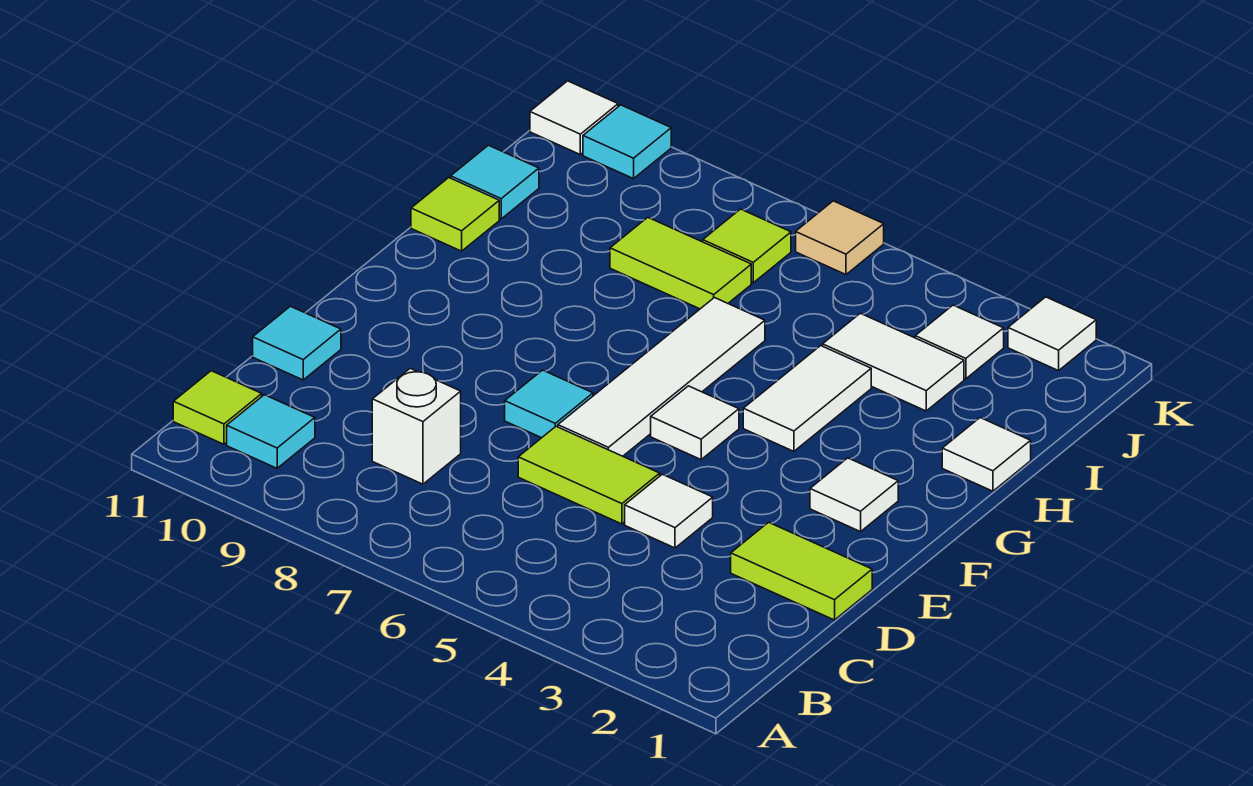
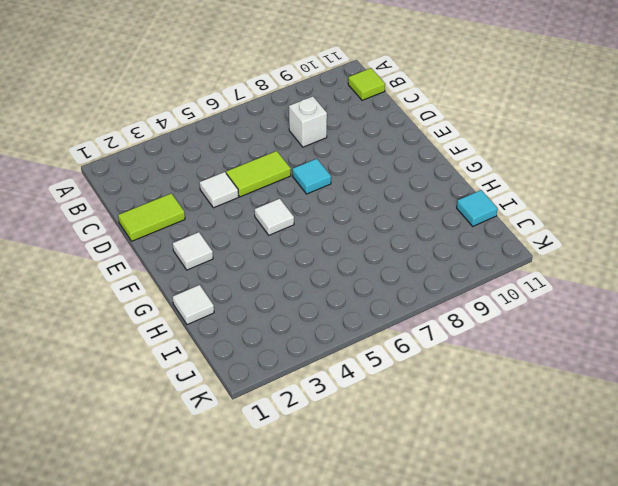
none -> cyan tile B10 level 1
none -> cyan tile D11 level 1
none -> white tile E6:H6 level 1

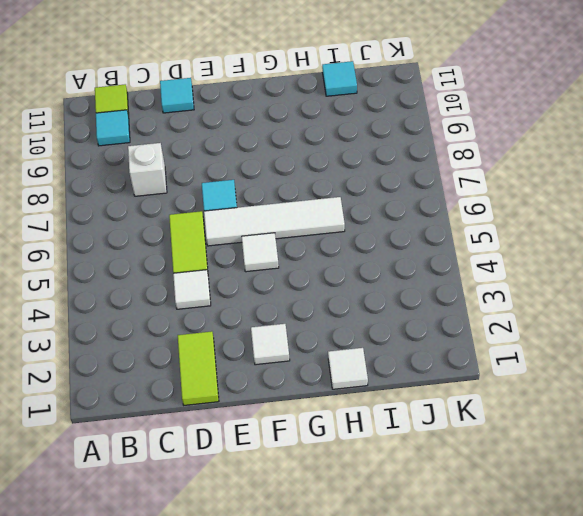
none -> white tile G4:H4 level 1
none -> lime tile H11 level 1
none -> white tile I3:I4 level 1

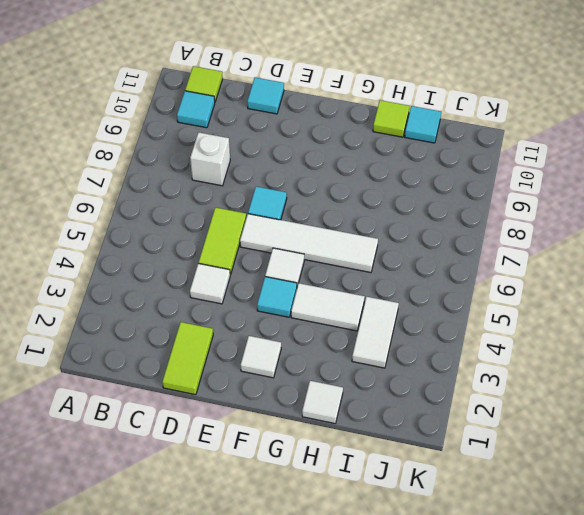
cyan tile F4 level 1 -> cyan tile K10 level 1
none -> lime tile I7:I8 level 1
none -> white tile J3 level 1
none -> lime tile J7 level 1

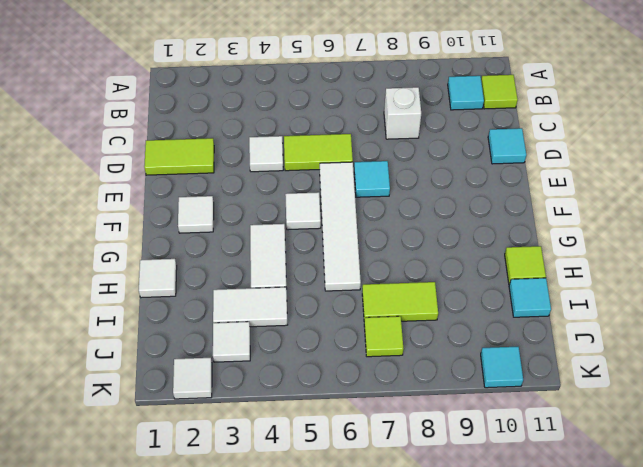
none -> tan tile K6 level 1
none -> white tile K11 level 1

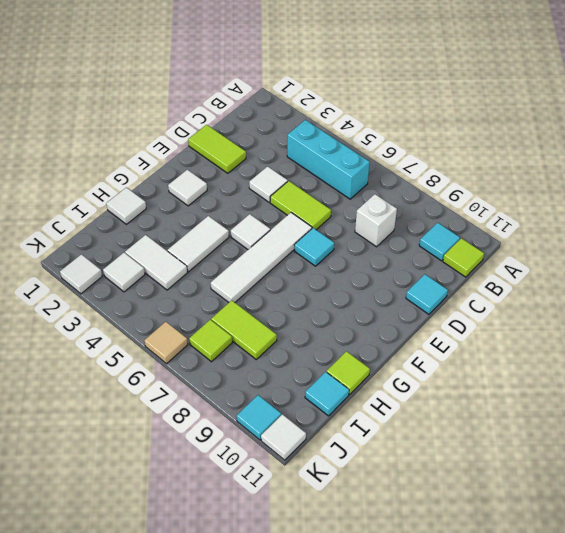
cyan brick B4:B6 level 1 -> none

